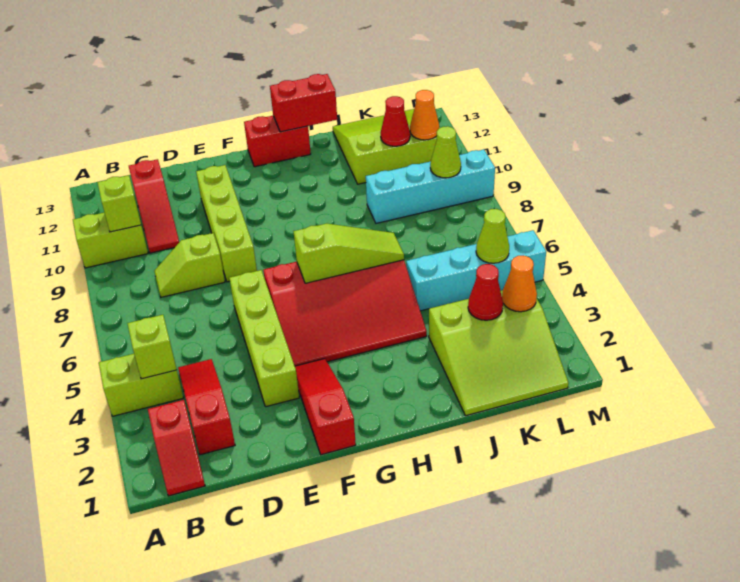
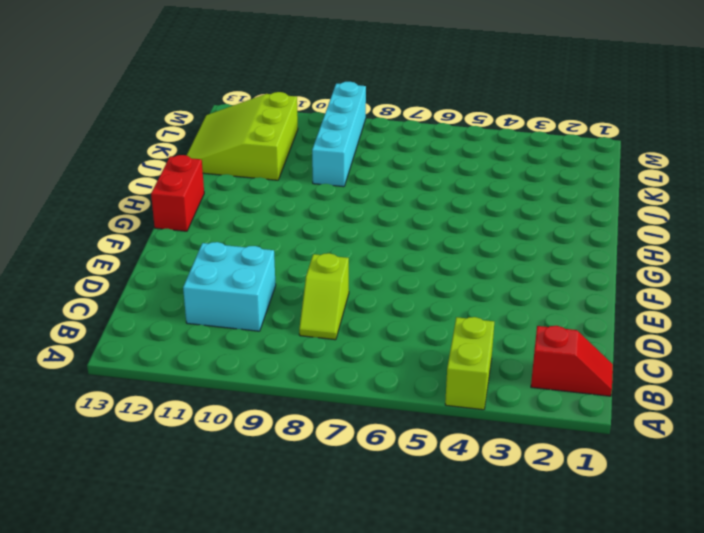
cyan brick C10:D11 level 1 -> red slope C10:C12 level 1 top 12
none -> lime brick A10:B10 level 1
none -> red slope C2:C4 level 1 top 2
none -> lime brick E3:E6 level 1

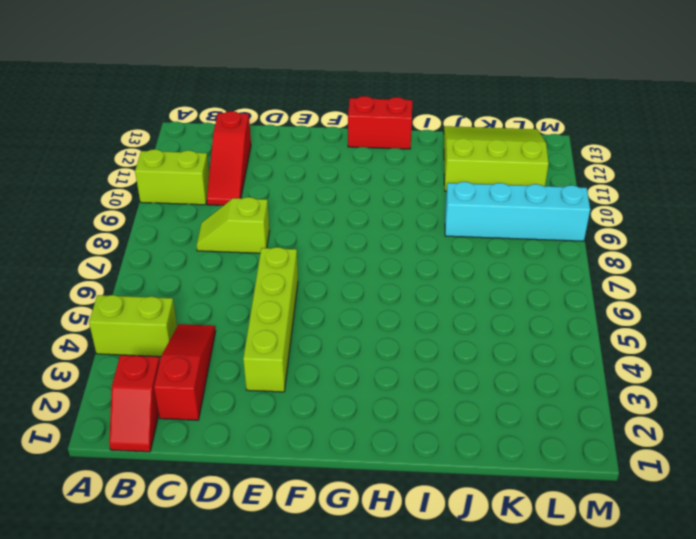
none -> lime brick E8:E11 level 1
none -> red slope F1:F3 level 1 top 1
none -> red slope F4:I6 level 1 top 6

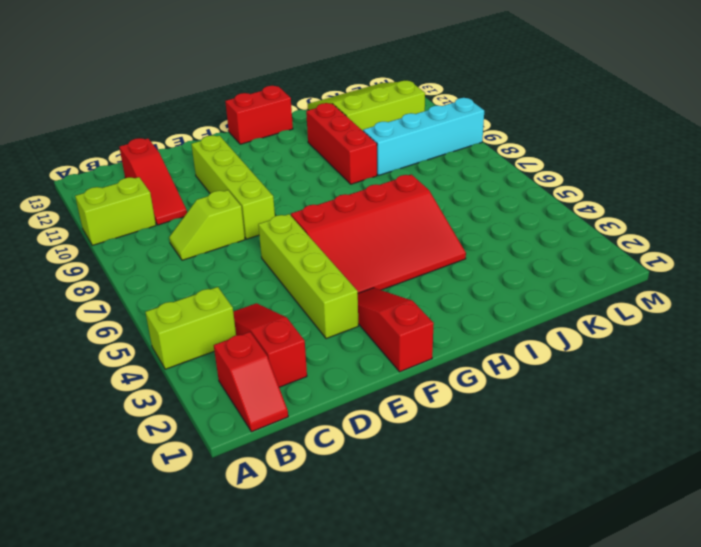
red brick I9:I11 level 1 -> none
none -> lime slope J1:L3 level 1 top 3
none -> cyan brick J5:M5 level 1
none -> lime brick B4 level 2

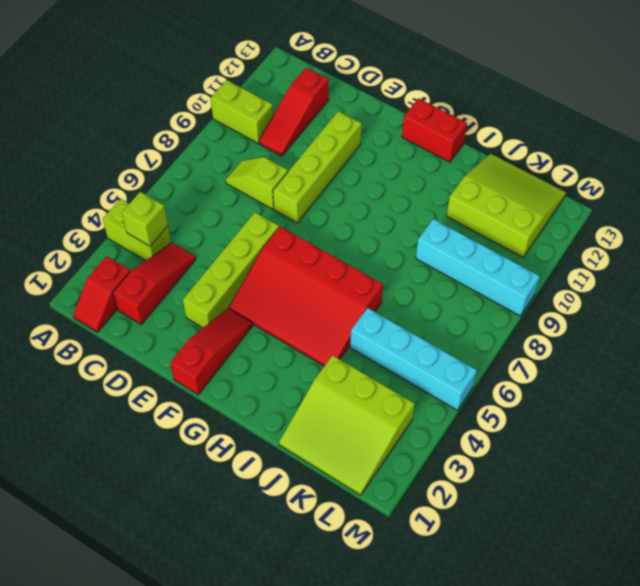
none -> lime brick B10 level 2
none -> lime slope G6:I6 level 2 top G
none -> red brick H13:I13 level 2

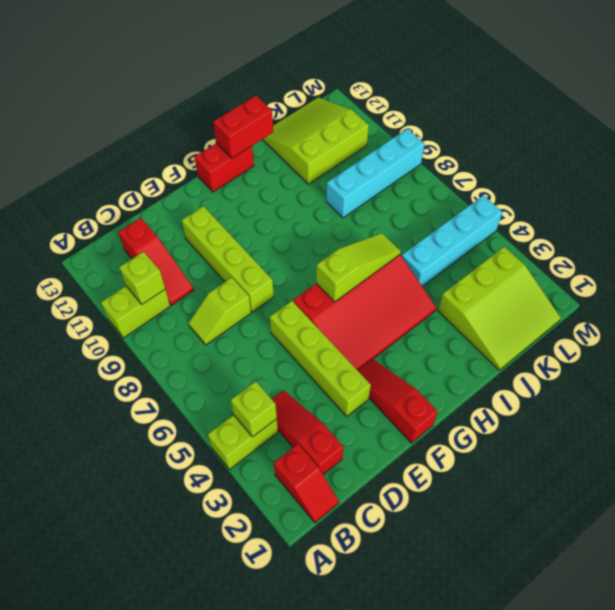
none -> red cone K3 level 2
none -> red cone K11 level 2
none -> orange cone L3 level 2

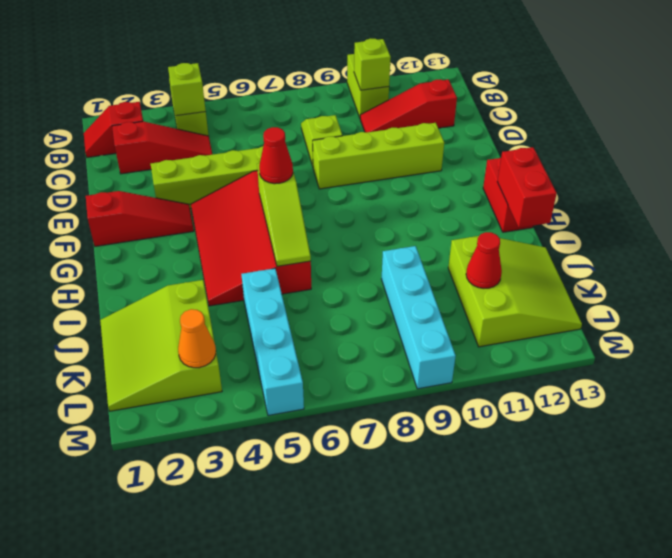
red cone G6 level 3 -> red cone K3 level 2
none -> lime cone L5 level 2
none -> lime cone L9 level 2
none -> orange cone L11 level 2

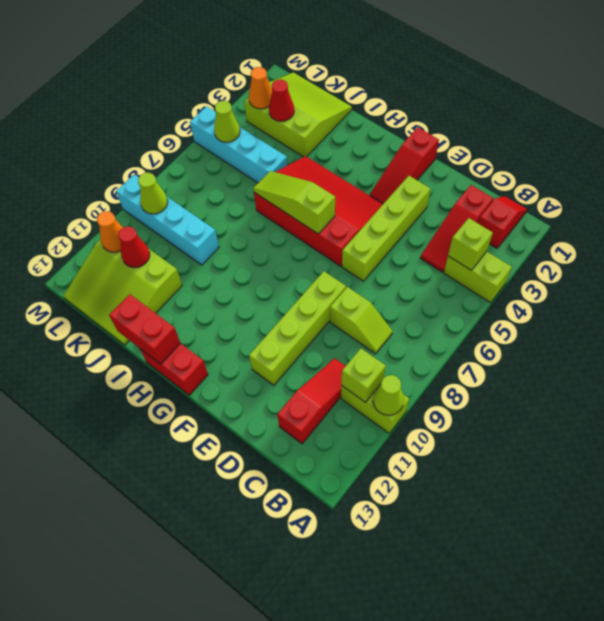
lime cone A10 level 2 -> none

